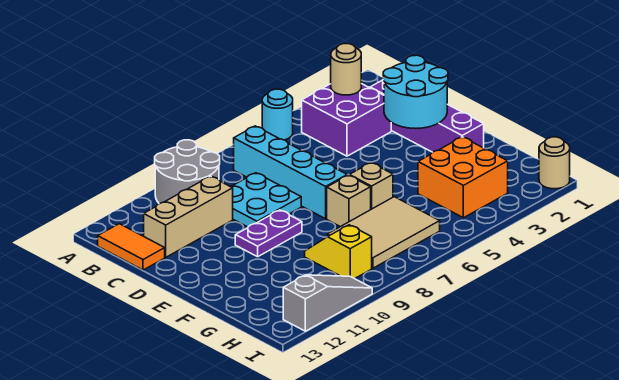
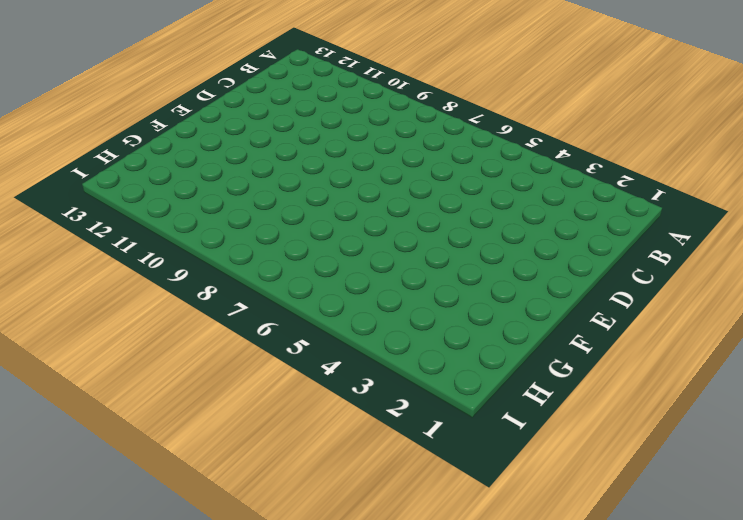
none -> cyan round brick A5 level 1
none -> grey round brick A9:B10 level 1
none -> purple brick B3:C4 level 1

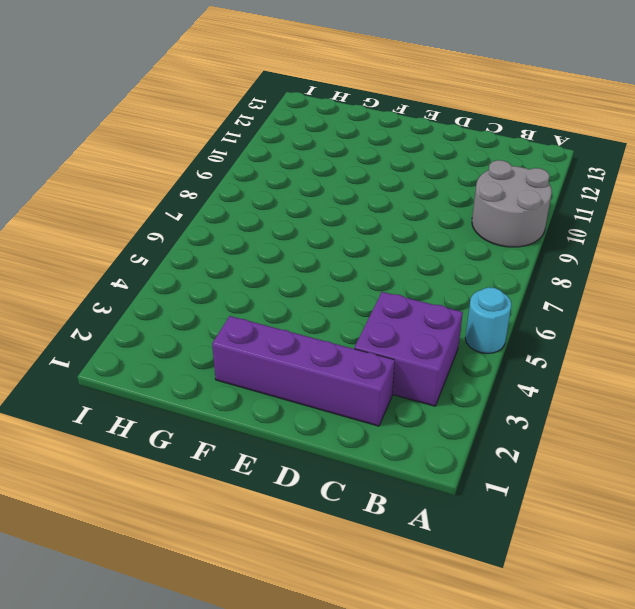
none -> cyan brick B7:E7 level 1
none -> orange tile B13:C13 level 1
none -> cyan plate C8:D9 level 1

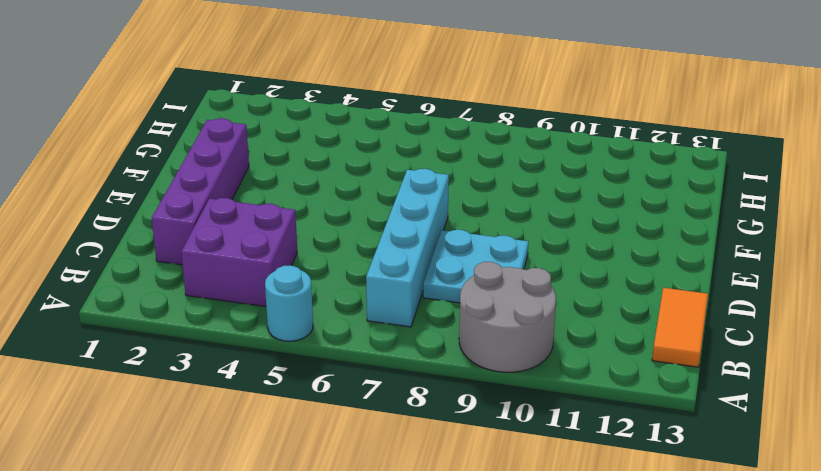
none -> tan brick C10:C12 level 1
none -> purple plate E9:E10 level 1
none -> tan brick F6 level 1

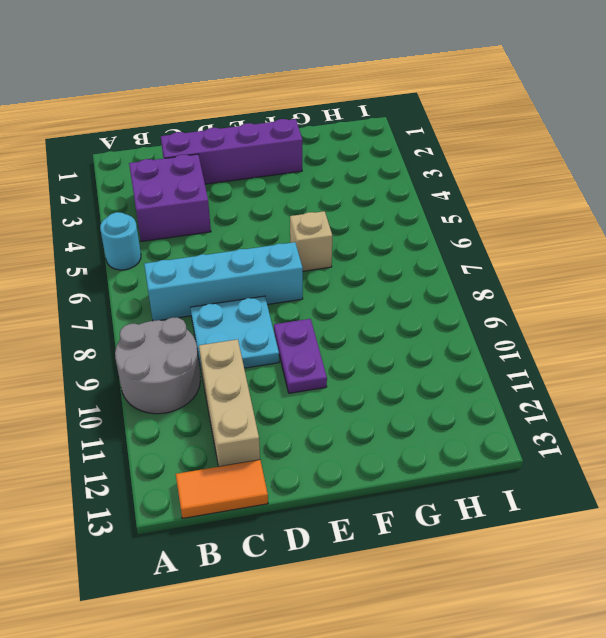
none -> tan brick F7 level 1
none -> orange brick G3:H4 level 1
none -> tan tile G6:H8 level 1

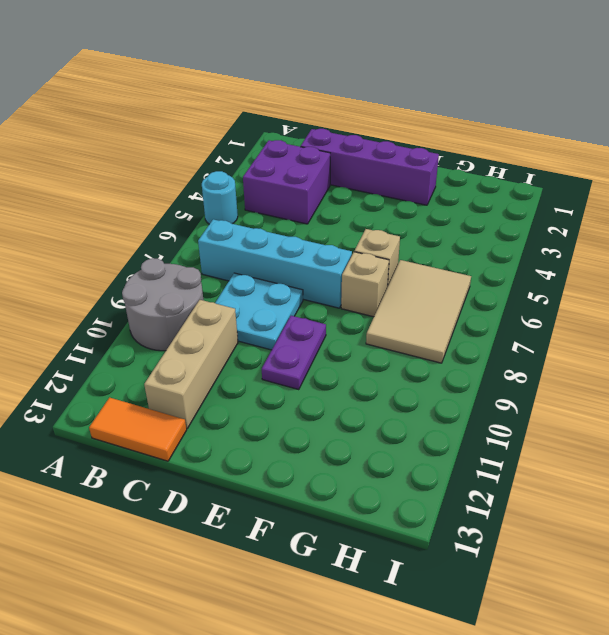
none -> orange brick G3:H4 level 1
none -> yellow slope G9:H9 level 1 top H
none -> tan round brick I1 level 1

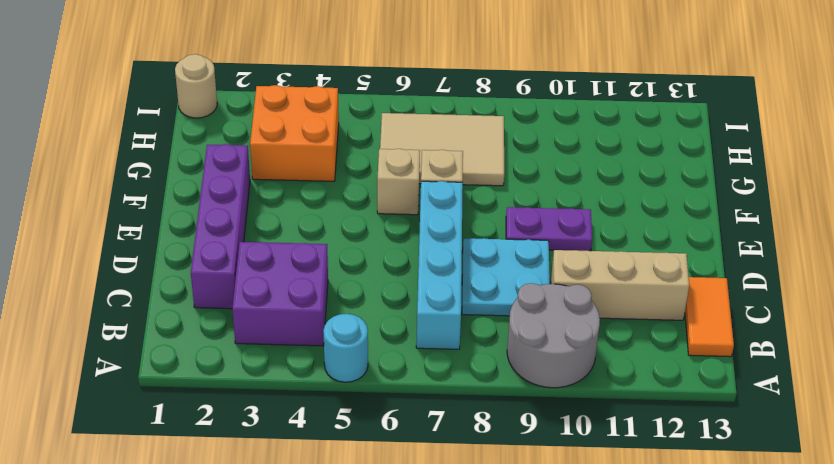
none -> yellow slope G9:H9 level 1 top H
none -> grey slope I10:I12 level 1 top 12
none -> tan round brick B3 level 2

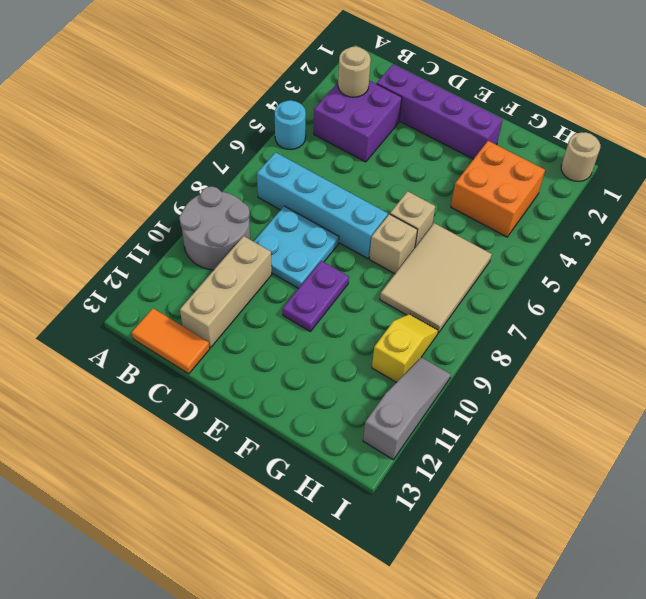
yellow slope H9:H10 level 1 top 10 -> yellow slope G9:H9 level 1 top H
none -> cyan round brick D2:E3 level 2

